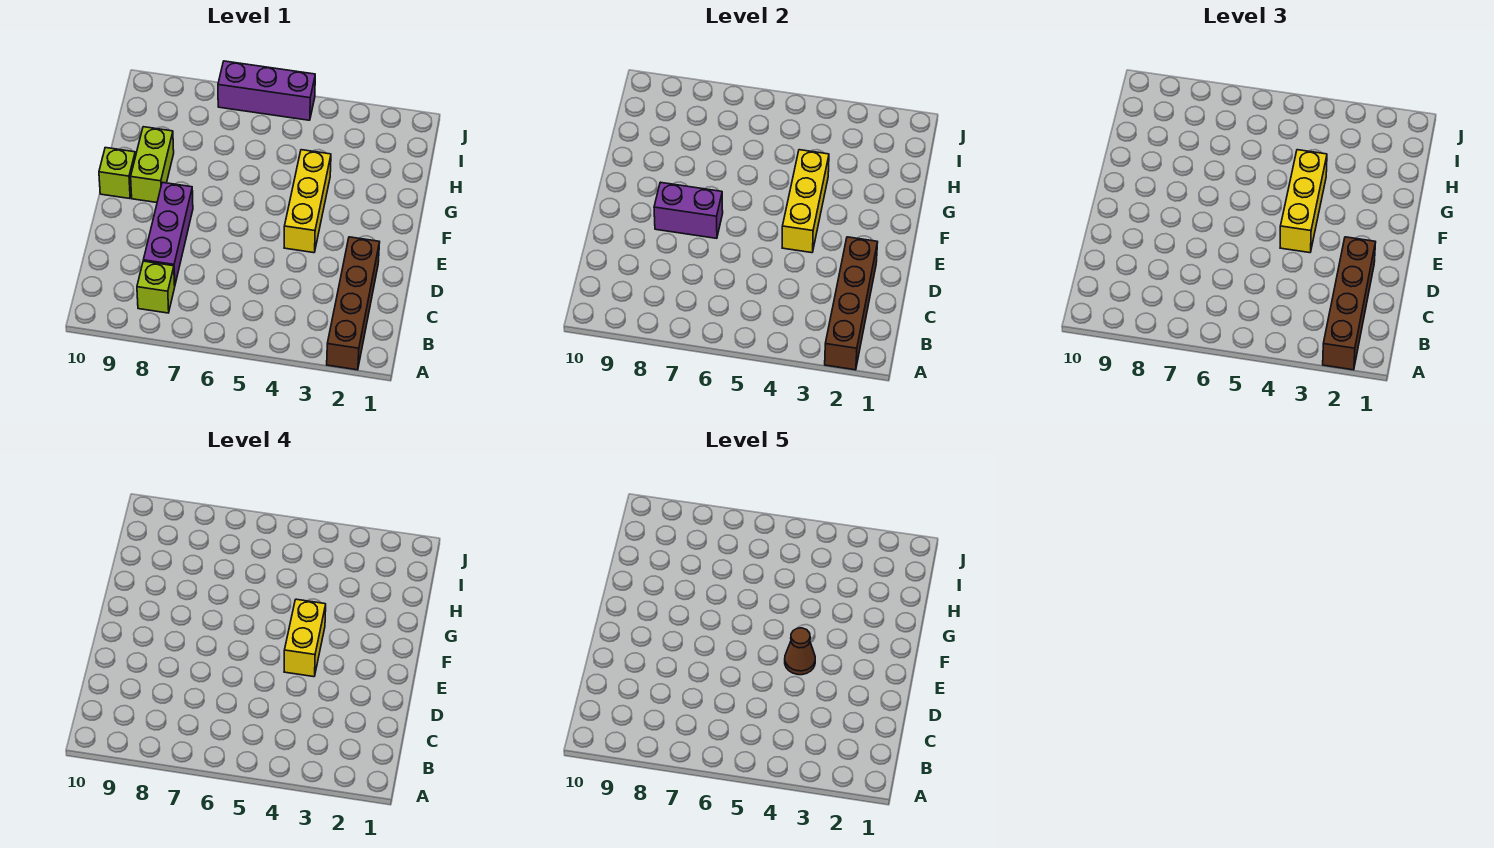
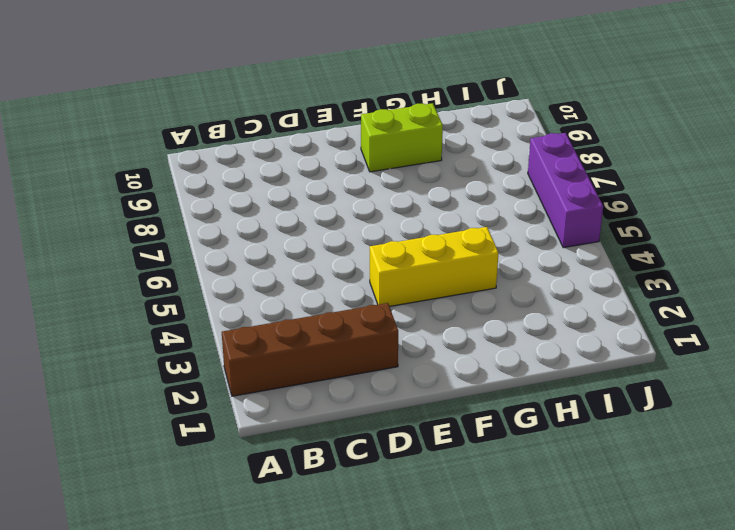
none -> lime brick B8 level 1
none -> purple brick C8:E8 level 1
none -> lime brick F10 level 1

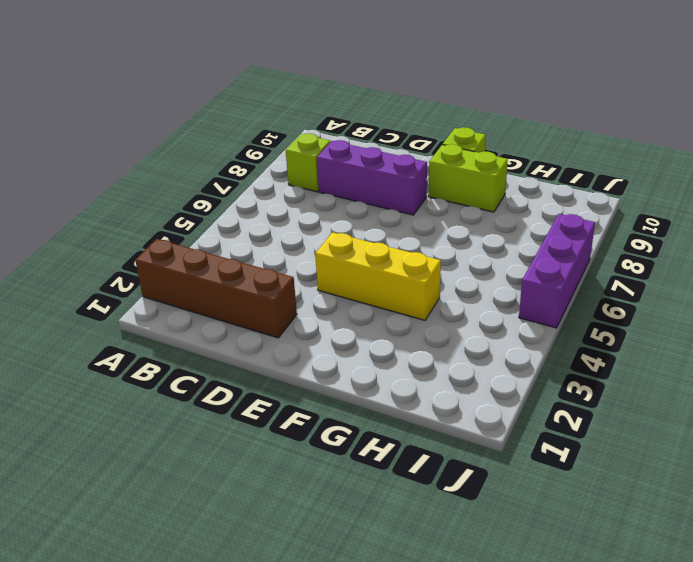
none -> brown brick A2:D2 level 2
none -> yellow brick E4:G4 level 2
none -> purple brick E7:E8 level 2

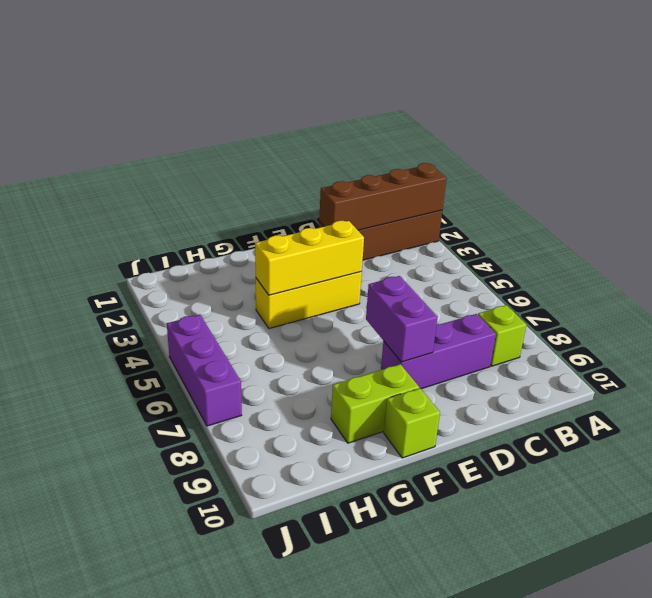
none -> brown brick A2:D2 level 3
none -> yellow brick E4:G4 level 3
none -> yellow brick E4:F4 level 4

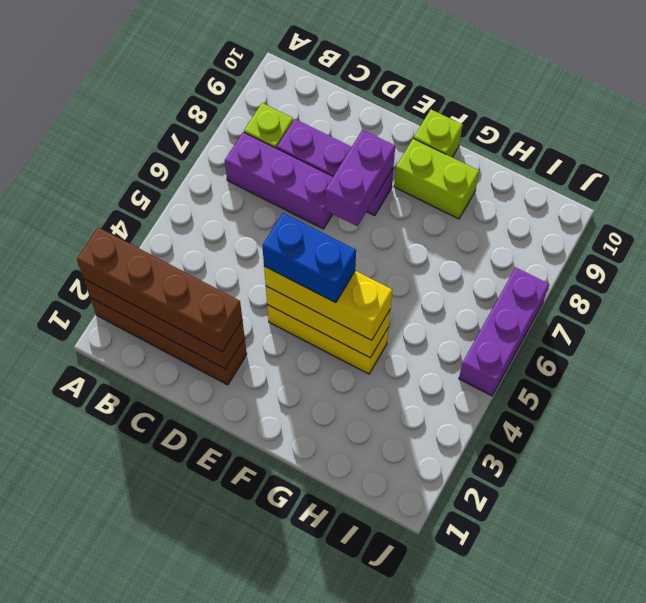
purple brick B7:D7 level 1 -> none
blue brick E4:F4 level 4 -> yellow brick E4:F4 level 4
none -> brown cone E4 level 5

